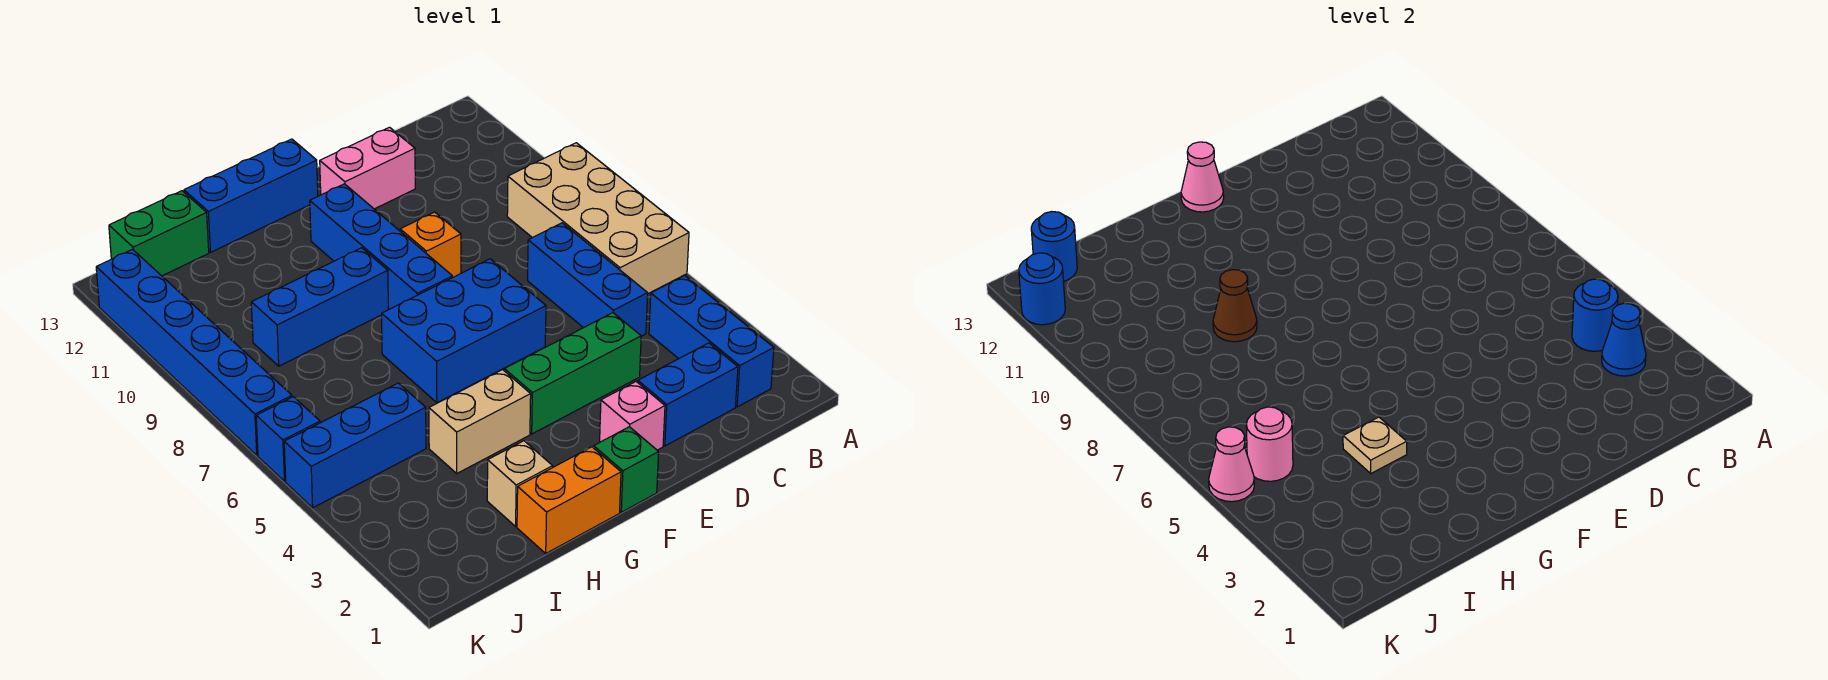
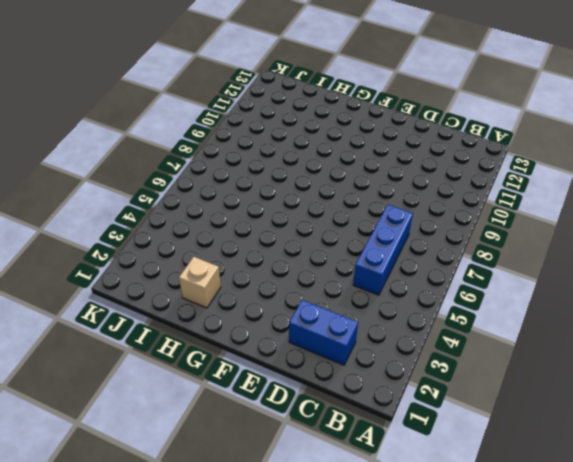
none -> tan brick A6:B9 level 1
none -> blue brick B2:B4 level 1
none -> green brick D4:F4 level 1

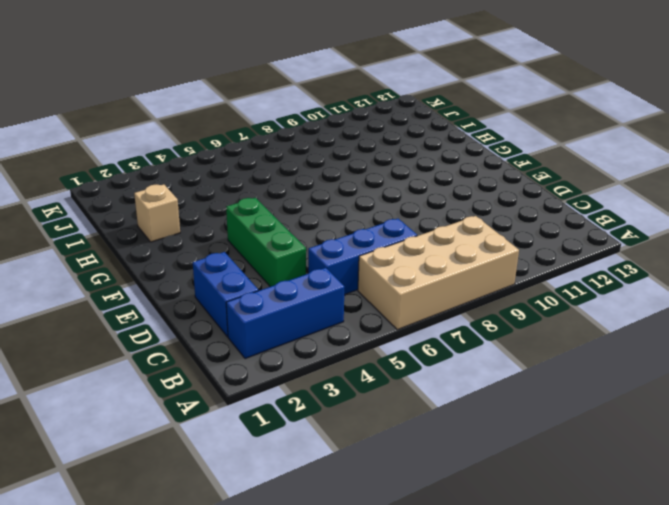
none -> pink brick D12:E12 level 1
none -> pink brick E2 level 1
none -> blue brick E6:G7 level 1

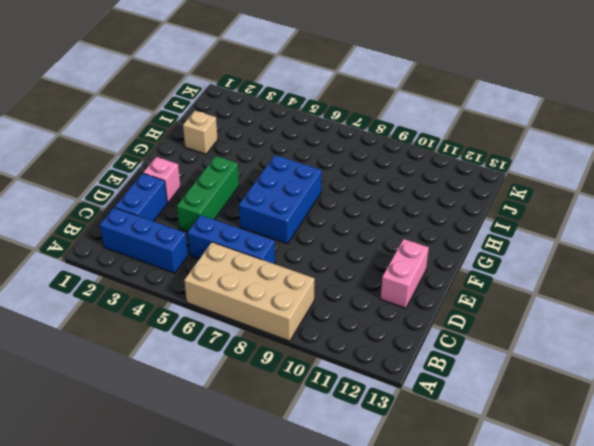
none -> orange brick E9 level 1
none -> green brick F1 level 1
none -> blue brick F8:F11 level 1

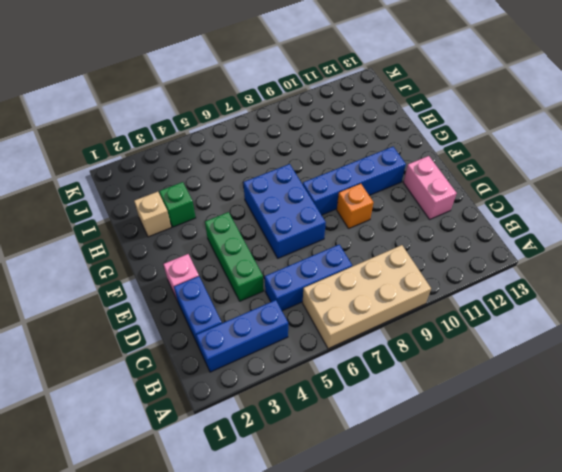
green brick H3 level 1 -> green brick F1 level 1
none -> blue brick F13:H13 level 1
none -> orange brick G1:H1 level 1
none -> tan brick G4:H4 level 1

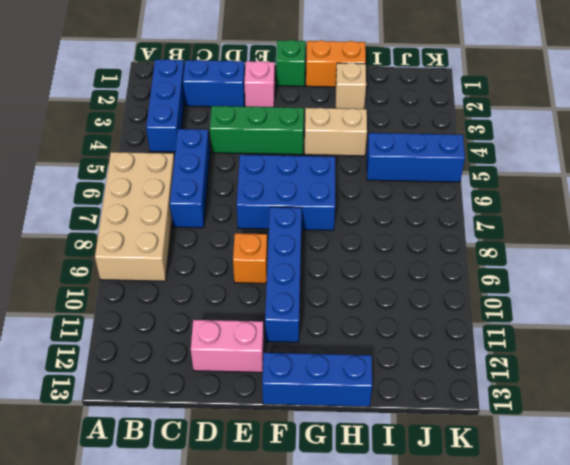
none -> blue brick G9:I9 level 1
none -> green brick I13:J13 level 1
none -> blue brick K6 level 1

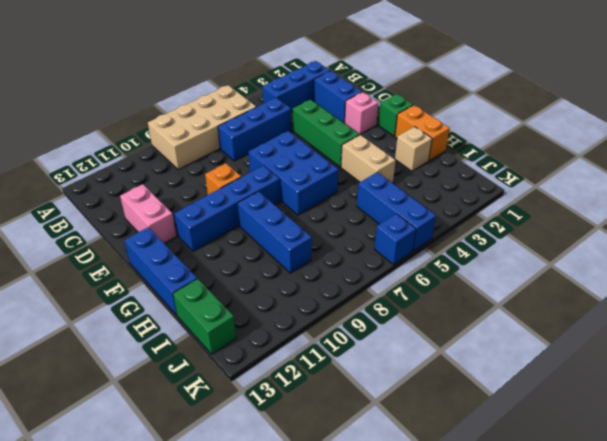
none -> blue brick K7:K12 level 1
none -> blue cone B3 level 2
none -> blue round brick B4 level 2

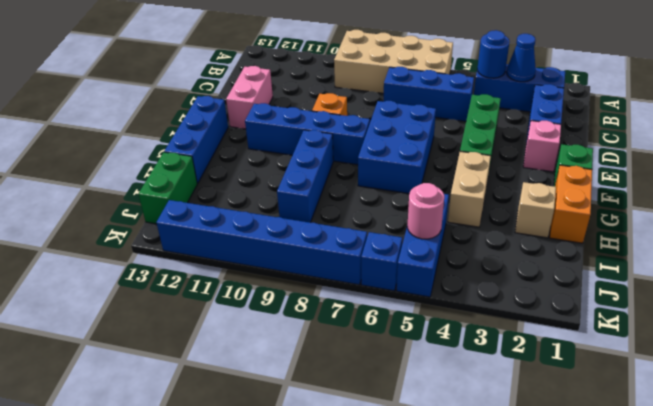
none -> pink cone F13 level 2
none -> tan plate H4 level 2
none -> brown cone H9 level 2

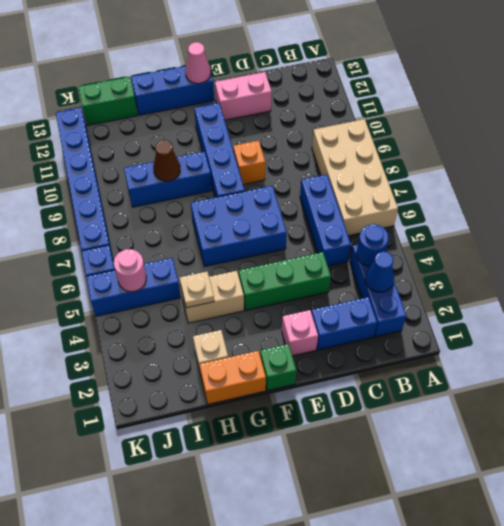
none -> blue round brick J13 level 2
none -> pink cone K5 level 2
none -> blue round brick K12 level 2

